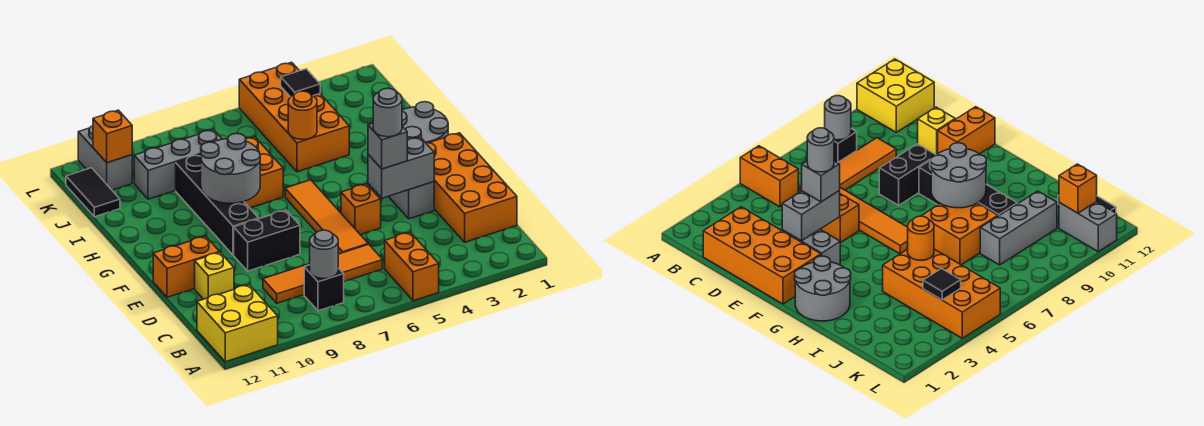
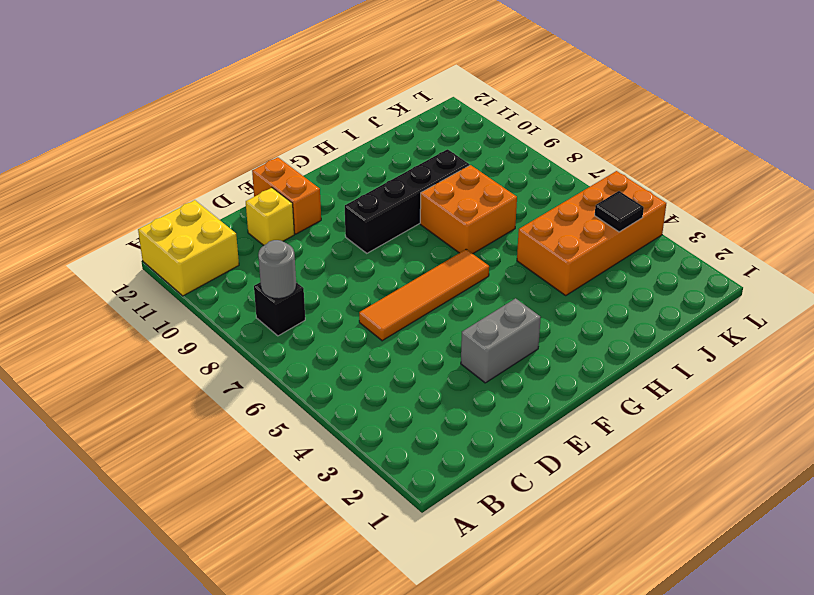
none -> orange brick A5:B5 level 1
none -> orange brick C1:F2 level 1
none -> orange tile C6:C9 level 1

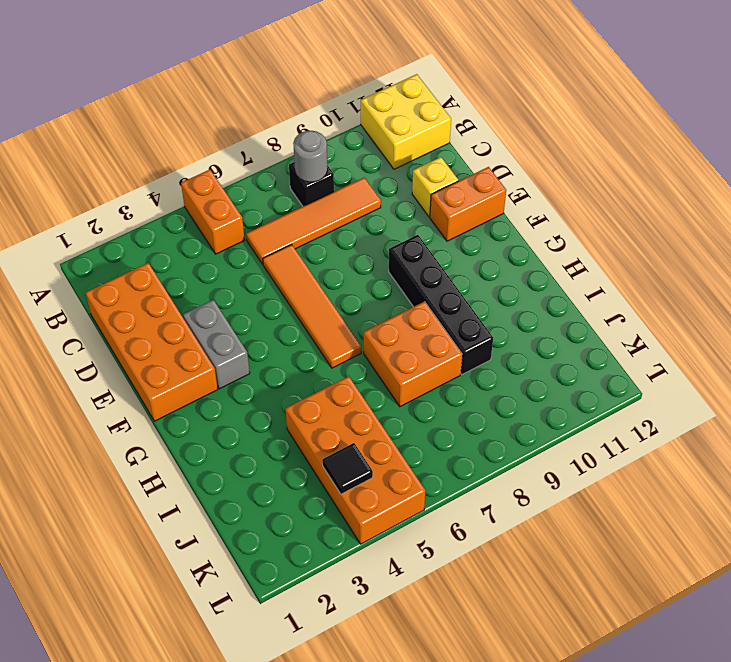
none -> orange brick E5 level 1
none -> black brick E8:E9 level 1
none -> grey round brick G1:H2 level 1

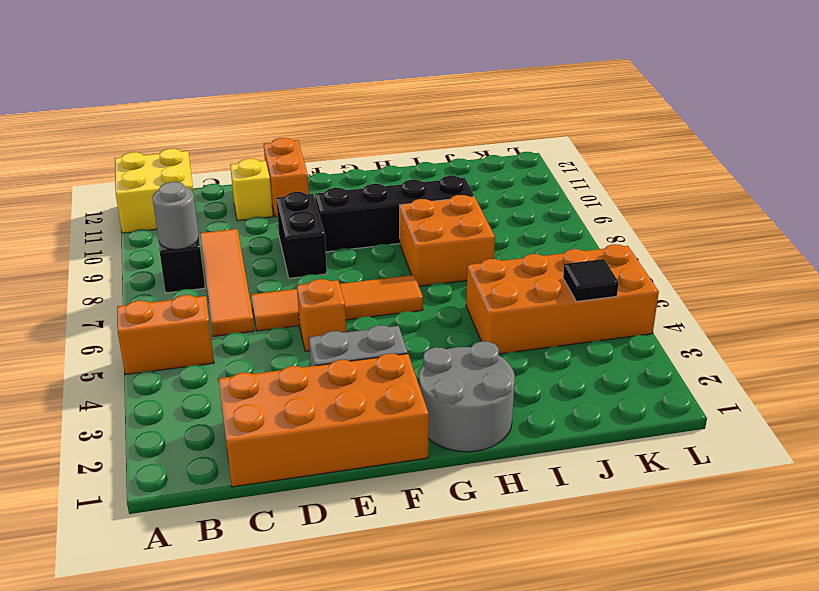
none -> grey brick J8:J10 level 1
none -> black tile J12:K12 level 1
none -> grey brick K11:L11 level 1

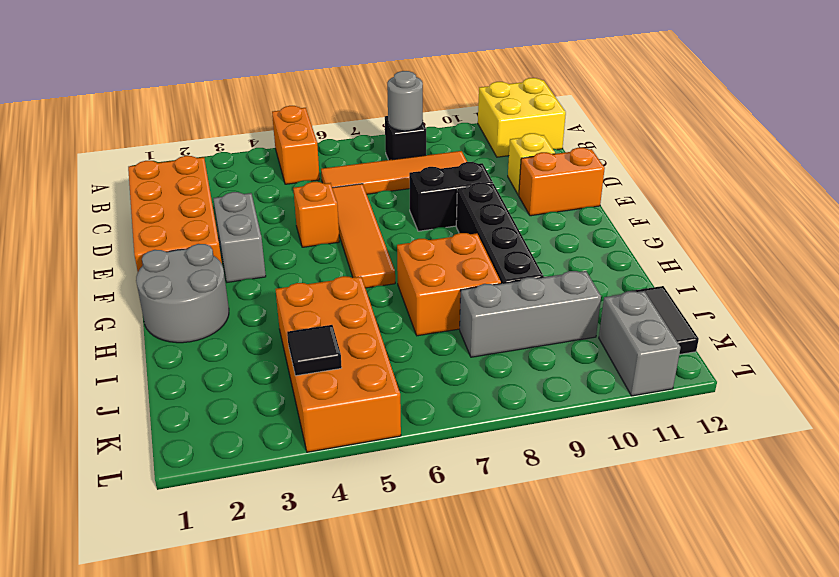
none -> grey brick E3:E4 level 2
none -> grey round brick G8:H9 level 2
none -> orange round brick I5 level 2

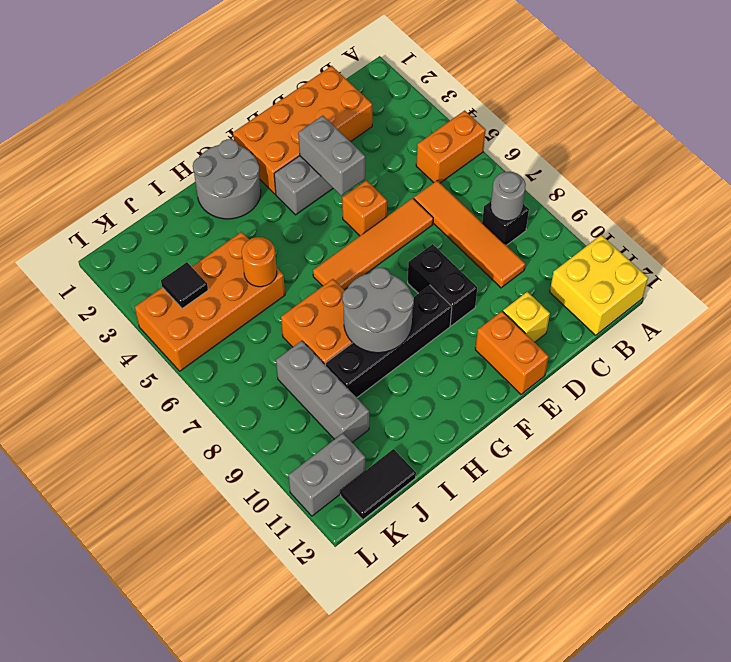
none -> orange brick K11 level 2
none -> grey brick E4 level 3
none -> grey round brick E4 level 4

